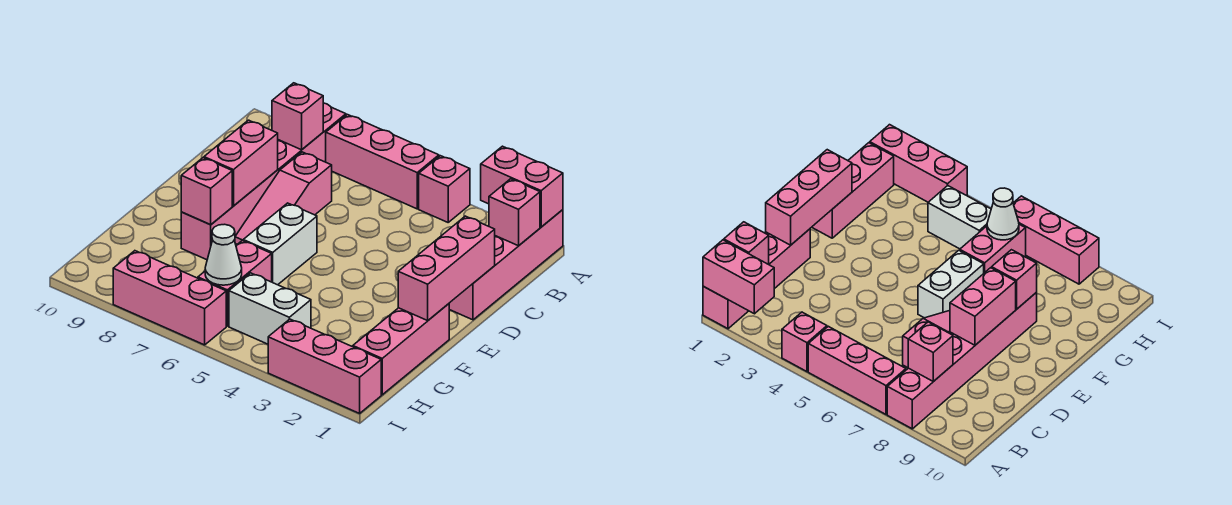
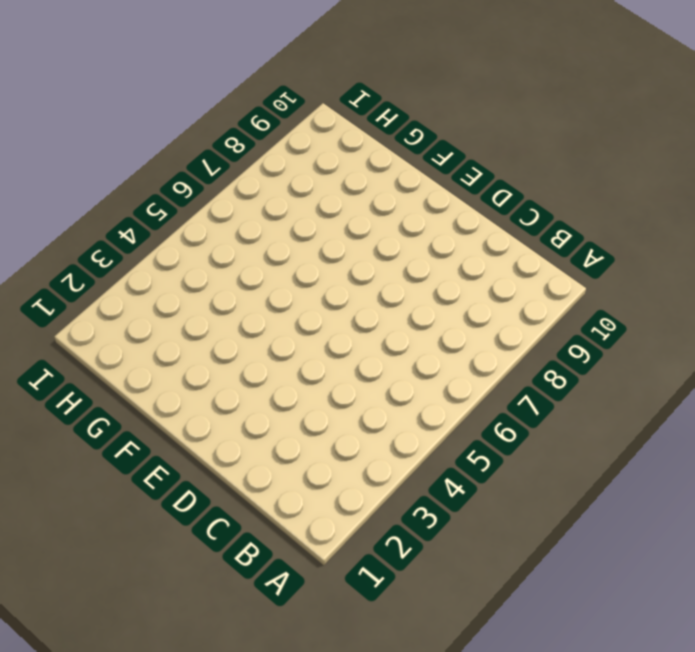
none -> pink brick A1:D1 level 1
none -> pink brick A4 level 1
none -> pink brick A5:A7 level 1

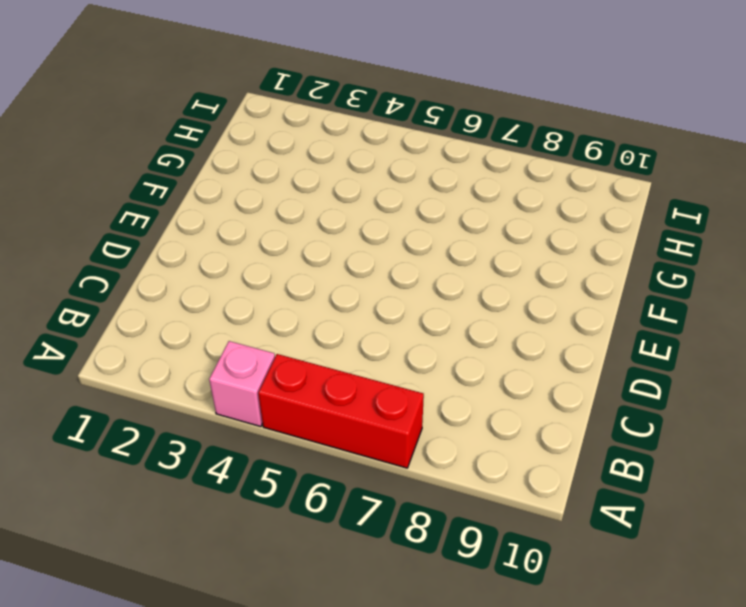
red brick A5:A7 level 1 -> pink brick A5:A7 level 1
none -> pink brick A1:D1 level 1
none -> pink brick A8:F8 level 1
none -> pink slope C7:E7 level 1 top C

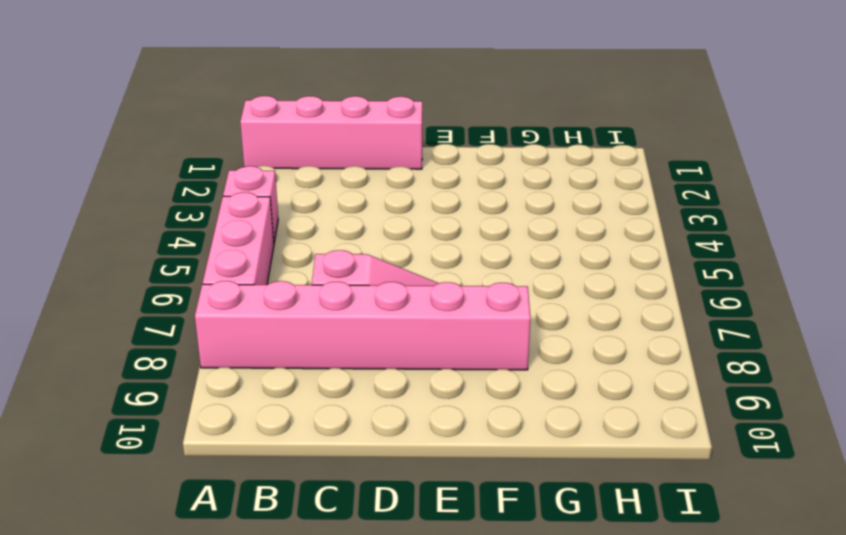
none -> white brick E6:F6 level 1
none -> pink brick F1:H1 level 1
none -> pink brick G6:H6 level 1

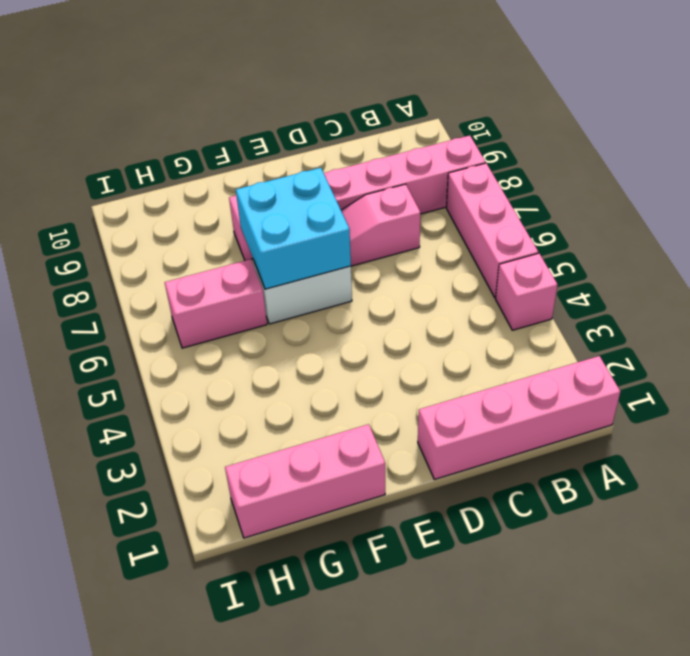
cyan brick E6:F7 level 2 -> none
none -> white brick H4:H5 level 1
none -> pink brick I1:I3 level 1
none -> pink brick I6:I8 level 1

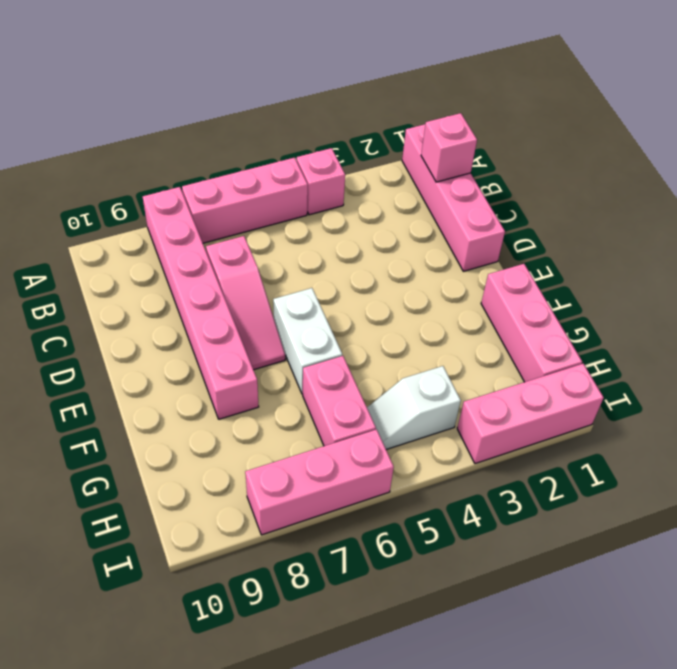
white slope H4:H5 level 1 top 4 -> white brick H4:H5 level 1
none -> pink brick A1:A2 level 2
none -> pink brick B8 level 2
none -> pink brick D1:F1 level 2

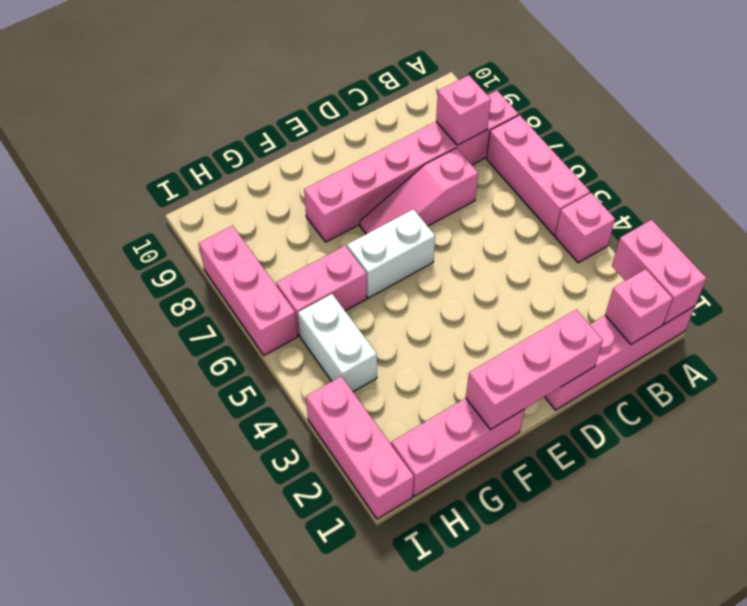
none -> pink brick D8:E8 level 2
none -> pink brick F8 level 2
none -> white cone H6 level 2

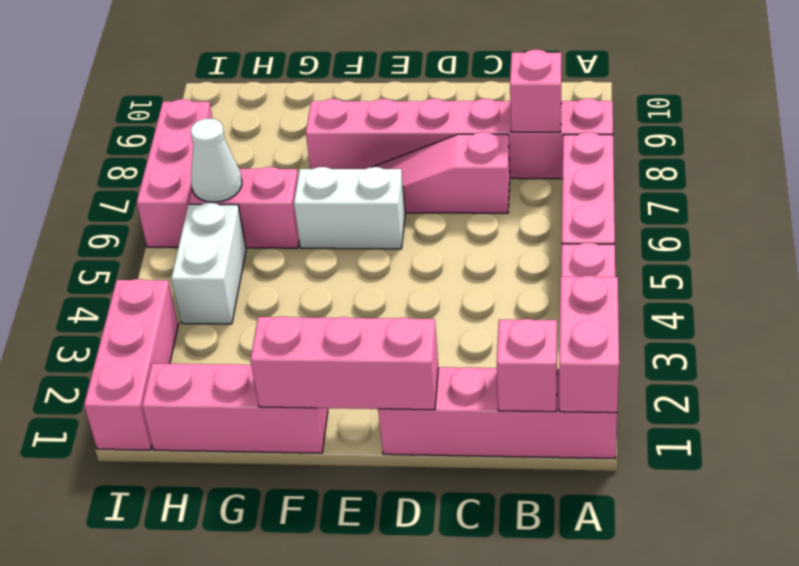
none -> pink brick D8:E8 level 2
none -> pink brick F8 level 2

